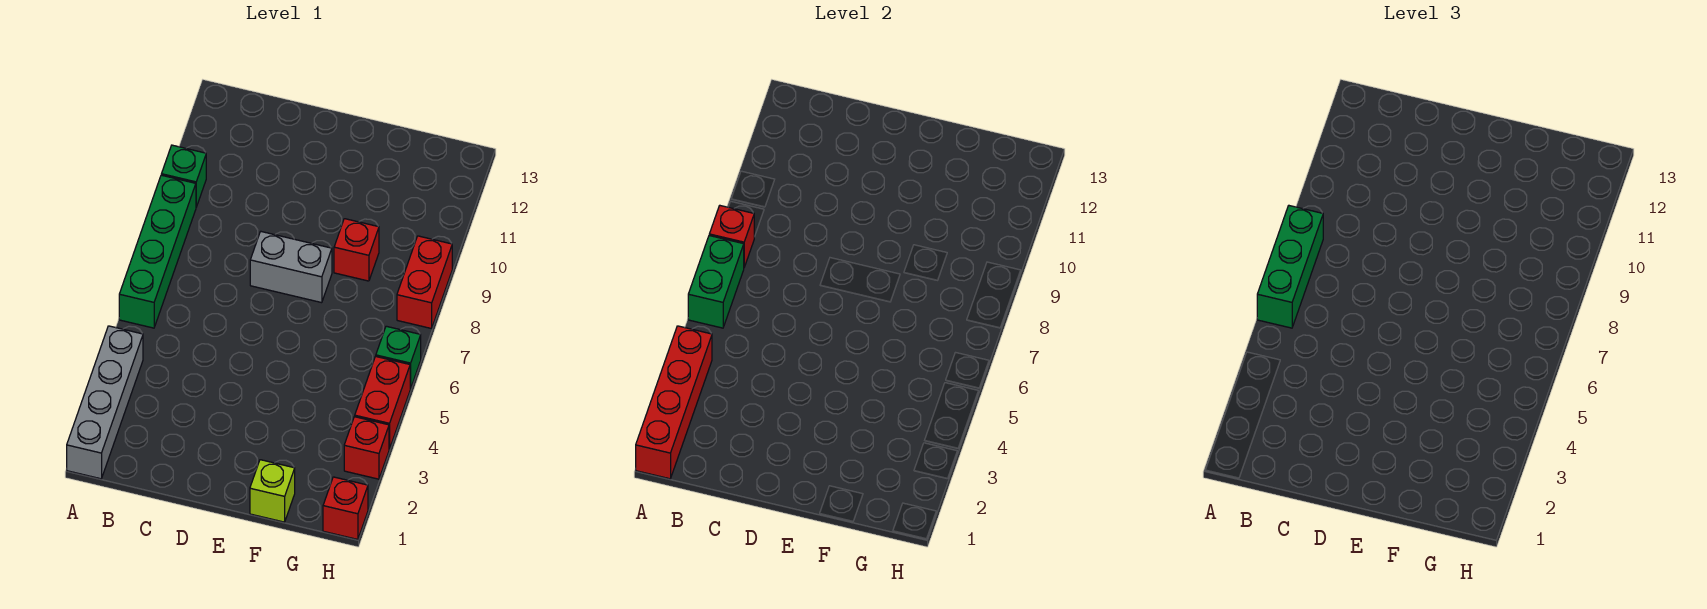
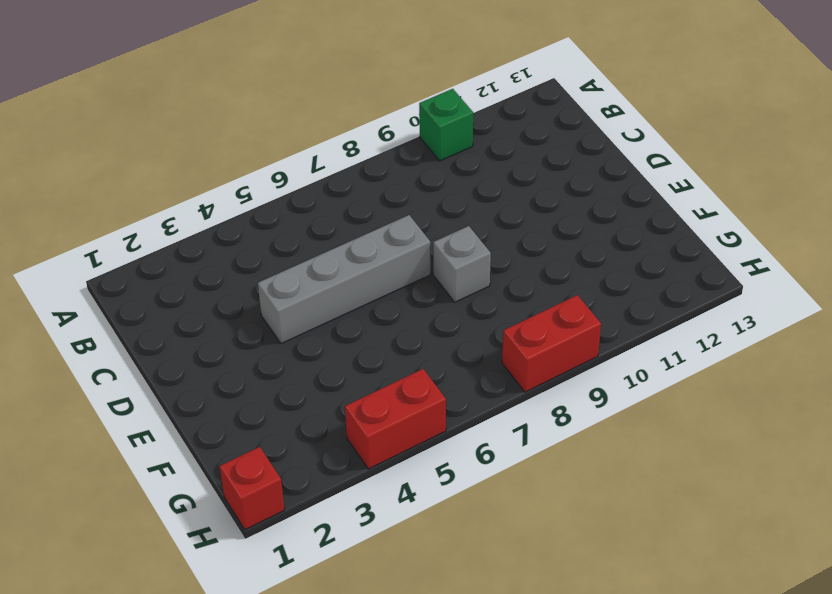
grey brick D4:D7 level 1 -> grey brick A1:A4 level 1
grey brick E8 level 1 -> grey brick D8:E8 level 1
none -> green brick A6:A9 level 1
none -> lime brick F1 level 1
none -> red brick F9 level 1

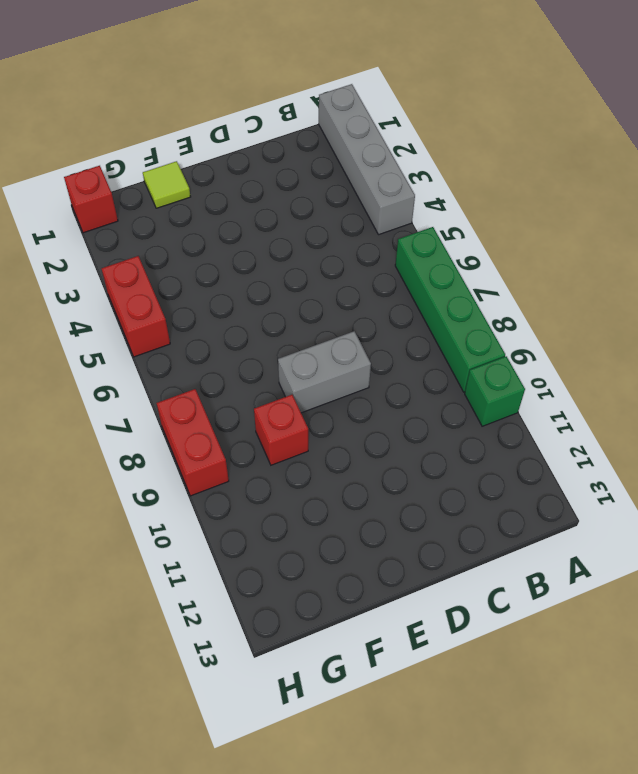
lime tile F1 level 1 -> lime brick F1 level 1
none -> red brick H3 level 1
none -> green brick H6 level 1
none -> red brick A1:A4 level 2

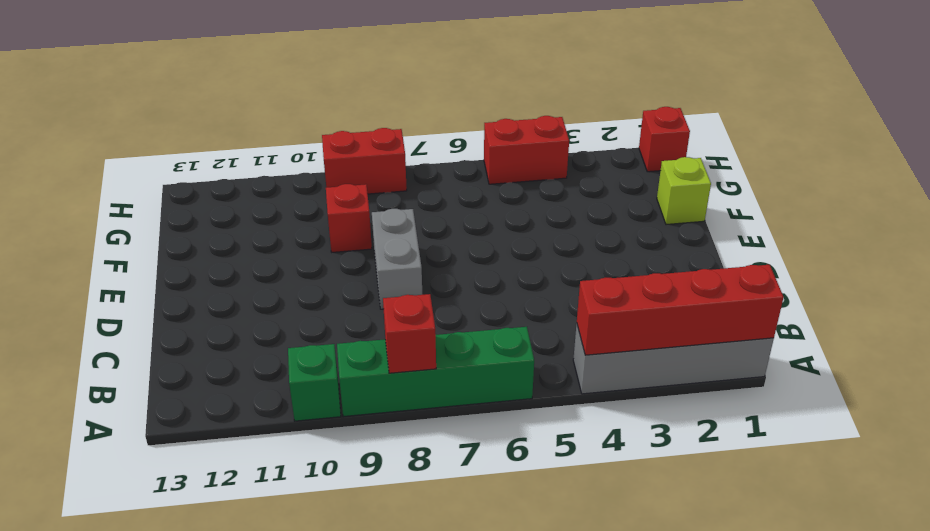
none -> red brick H3 level 1
none -> green brick H6 level 1
none -> green brick A6:A7 level 2

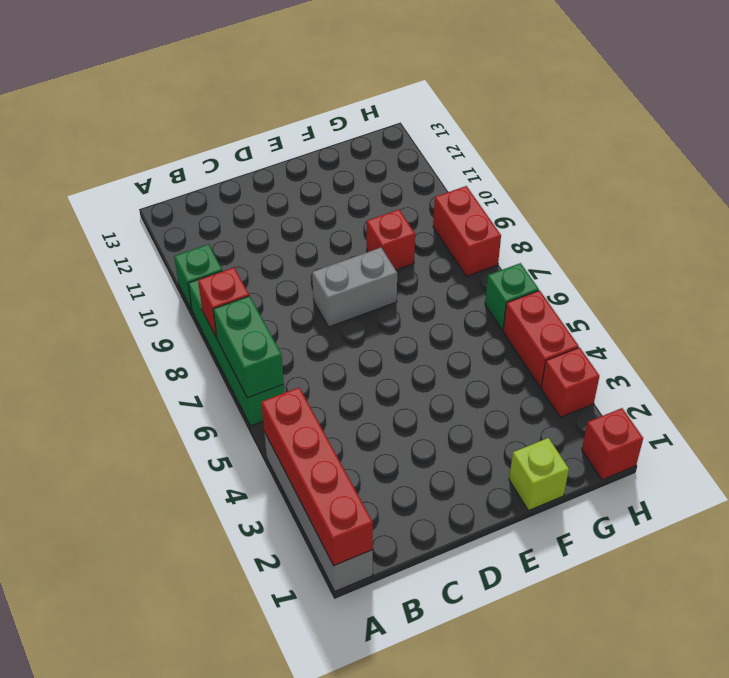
none -> green brick A6:A8 level 3

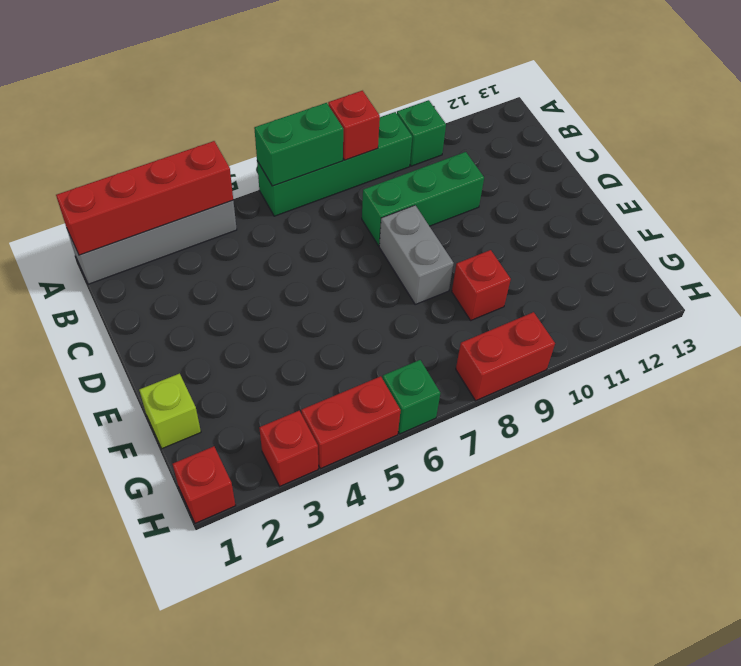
green brick C8:C10 level 1 -> green brick A6:A8 level 3

